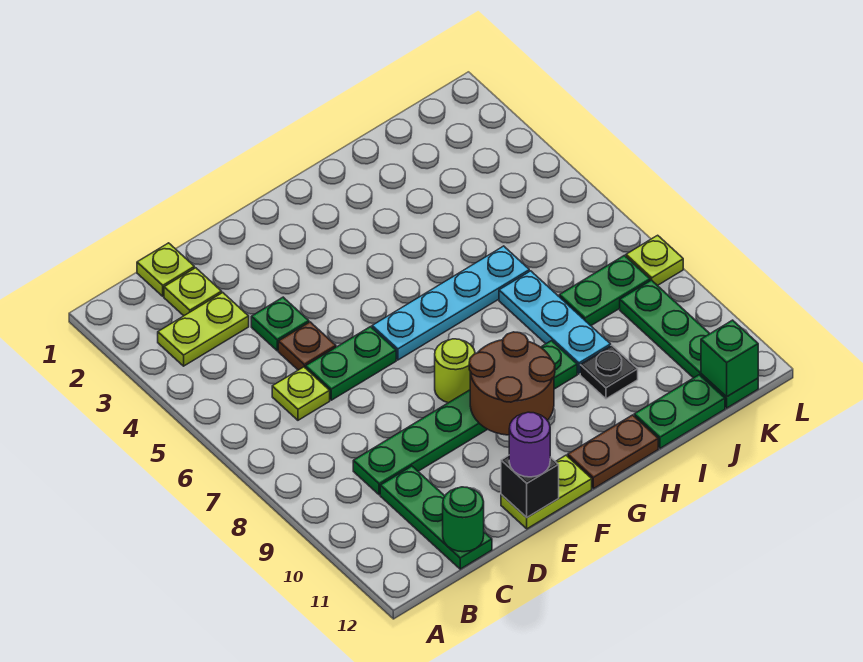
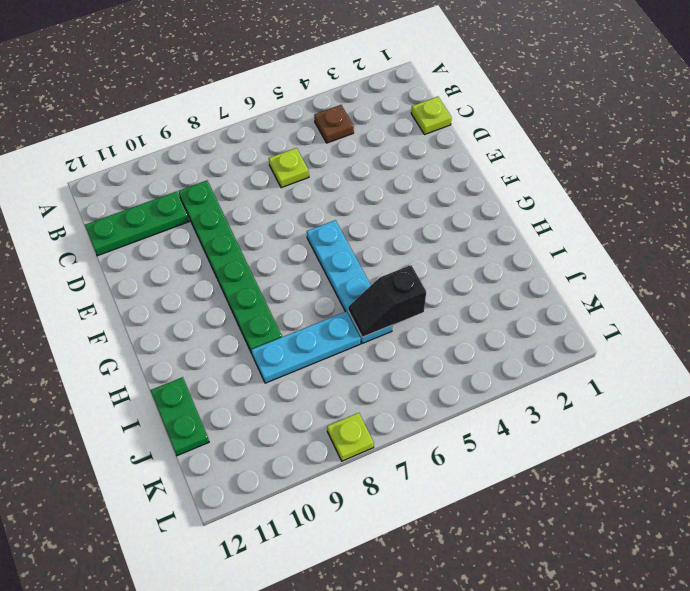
brown plate B4 level 1 -> brown plate D5 level 1
black slope I5:I6 level 2 top 5 -> none
none -> lime plate B3:C3 level 1
none -> lime plate C2 level 1
none -> green plate D4 level 1

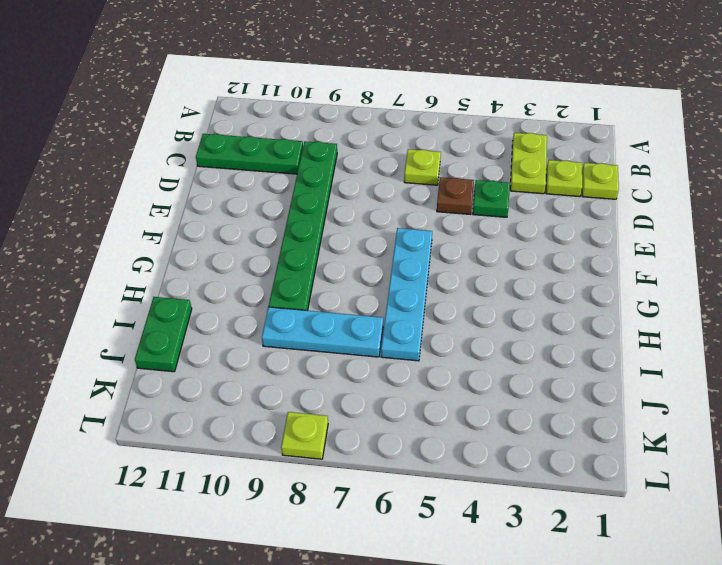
none -> green plate D6:E6 level 1
none -> lime plate E12:F12 level 1
none -> lime round brick F8 level 1

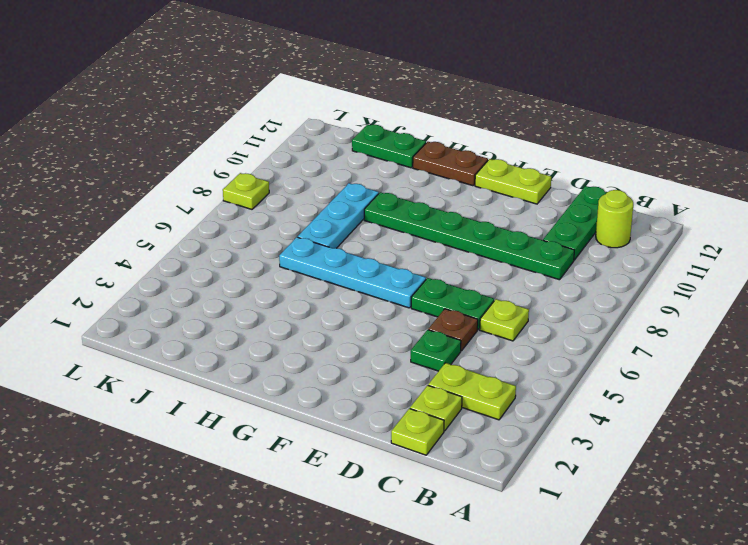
lime round brick B11 level 1 -> lime round brick F8 level 1
none -> black plate I10 level 1
none -> green plate J8:K8 level 1
none -> green plate K9:K12 level 1

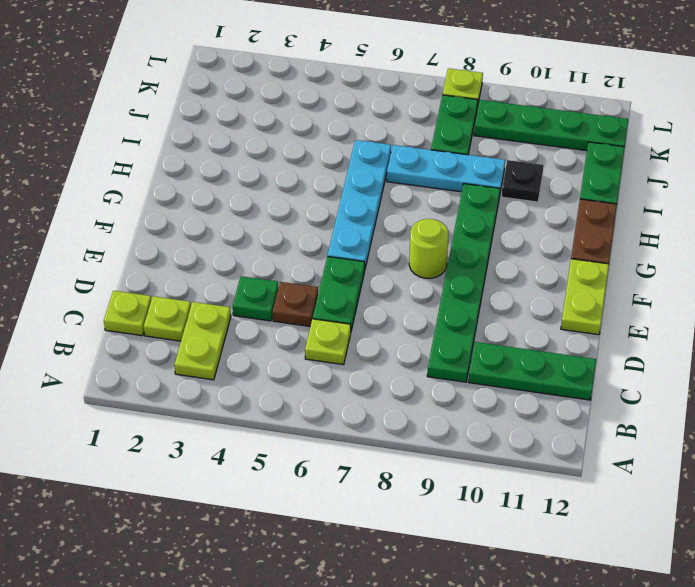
none -> green round brick C12 level 2
none -> black brick E12 level 2
none -> brown round brick F9:G10 level 2

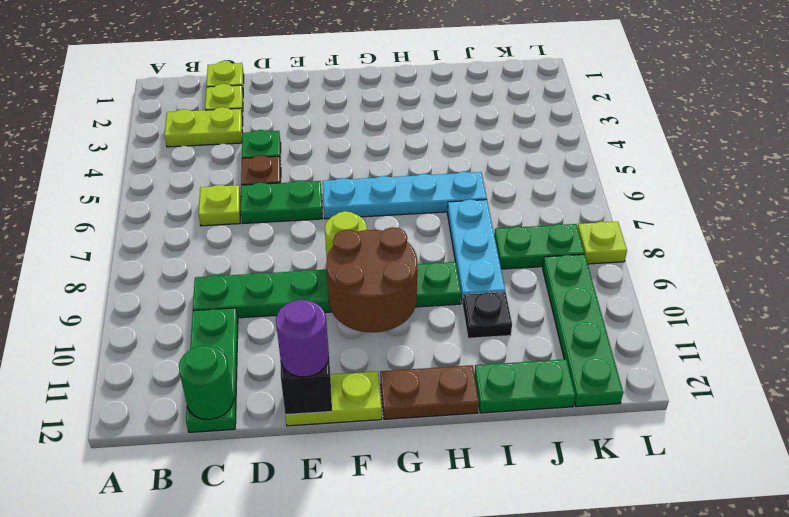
none -> green brick K12 level 2

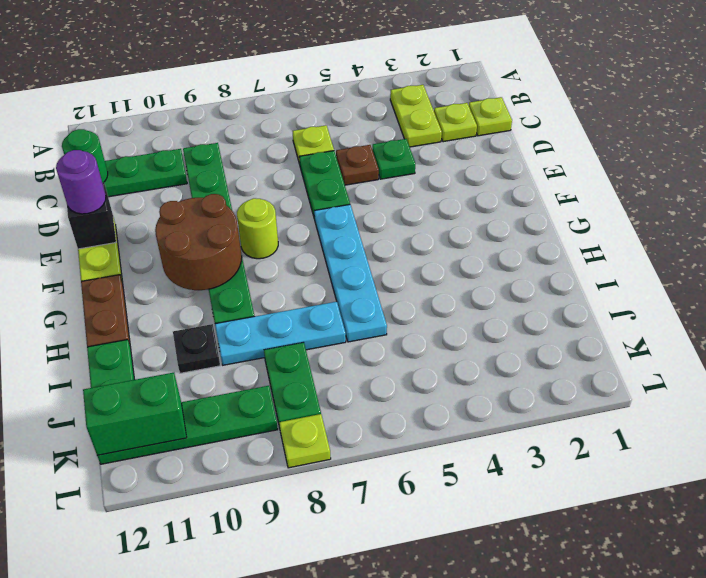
green brick K11:K12 level 2 -> green brick K12 level 2

